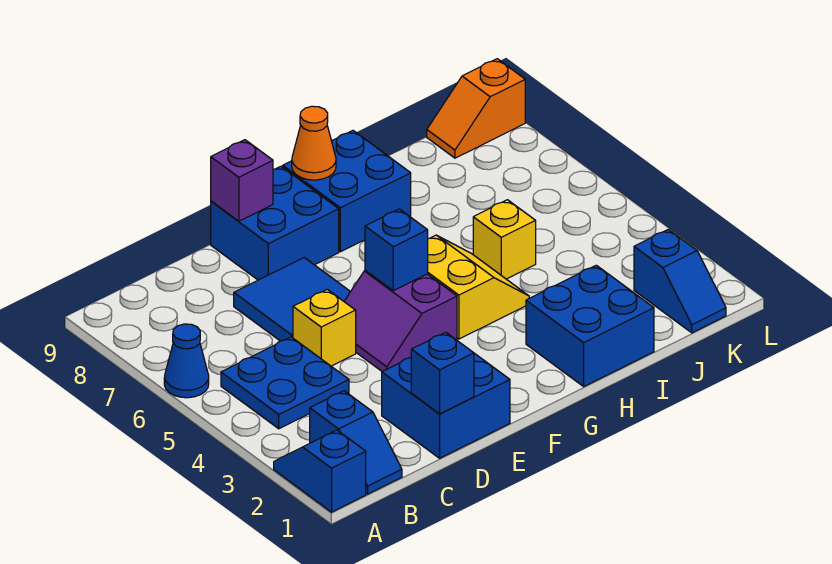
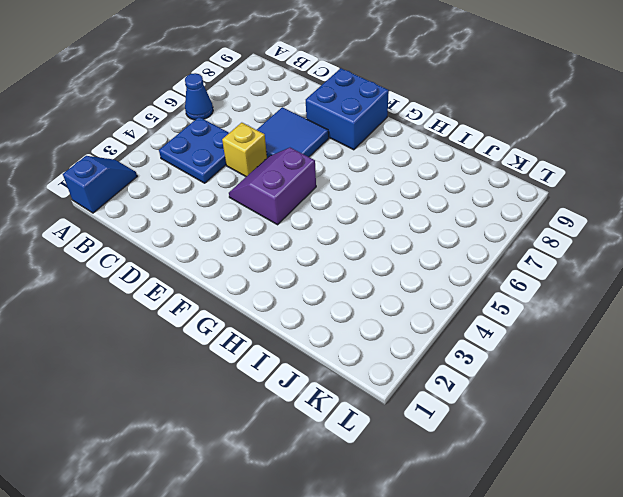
none -> blue slope B1:B2 level 1 top 2
none -> blue brick D1:E2 level 1
none -> yellow slope G4:H5 level 1 top G

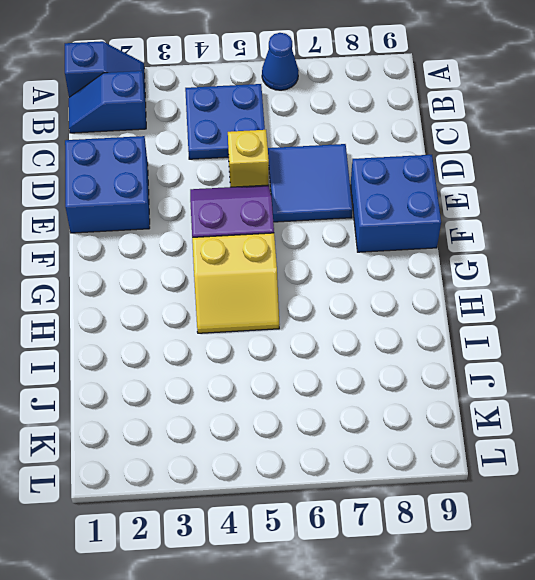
none -> blue brick G8:H9 level 1
none -> blue brick H1:I2 level 1
none -> yellow brick I5 level 1

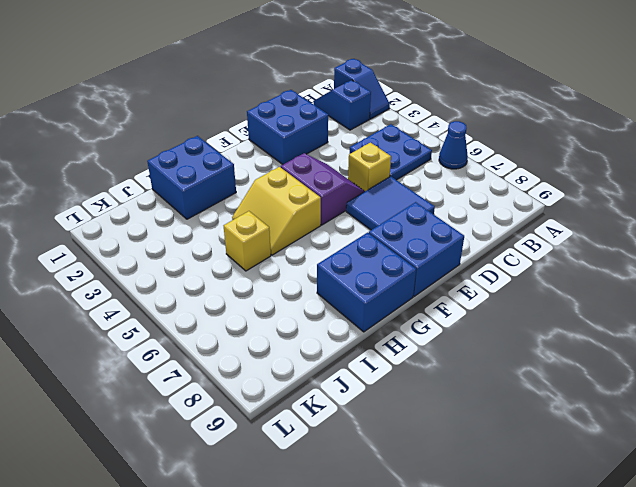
none -> blue slope K1:K2 level 1 top 2
none -> orange slope K9:L9 level 1 top L
none -> blue brick D1 level 2

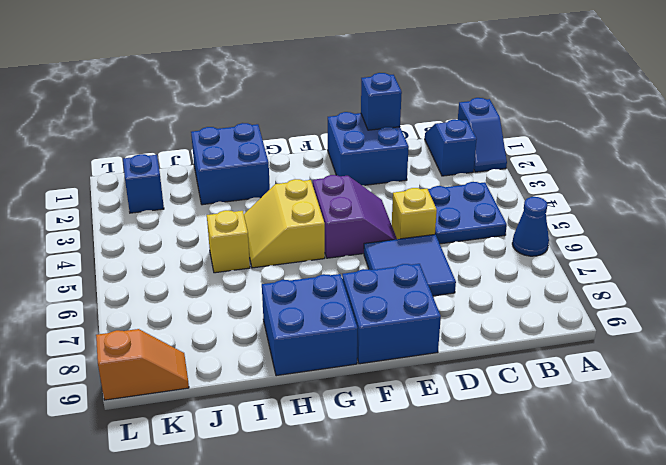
none -> purple brick E9 level 2
none -> blue brick F5 level 2
none -> orange cone G9 level 2

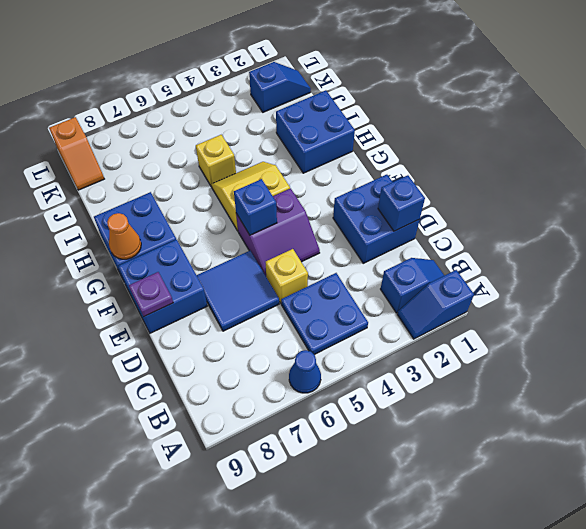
purple plate E9 level 2 -> purple brick E9 level 2

